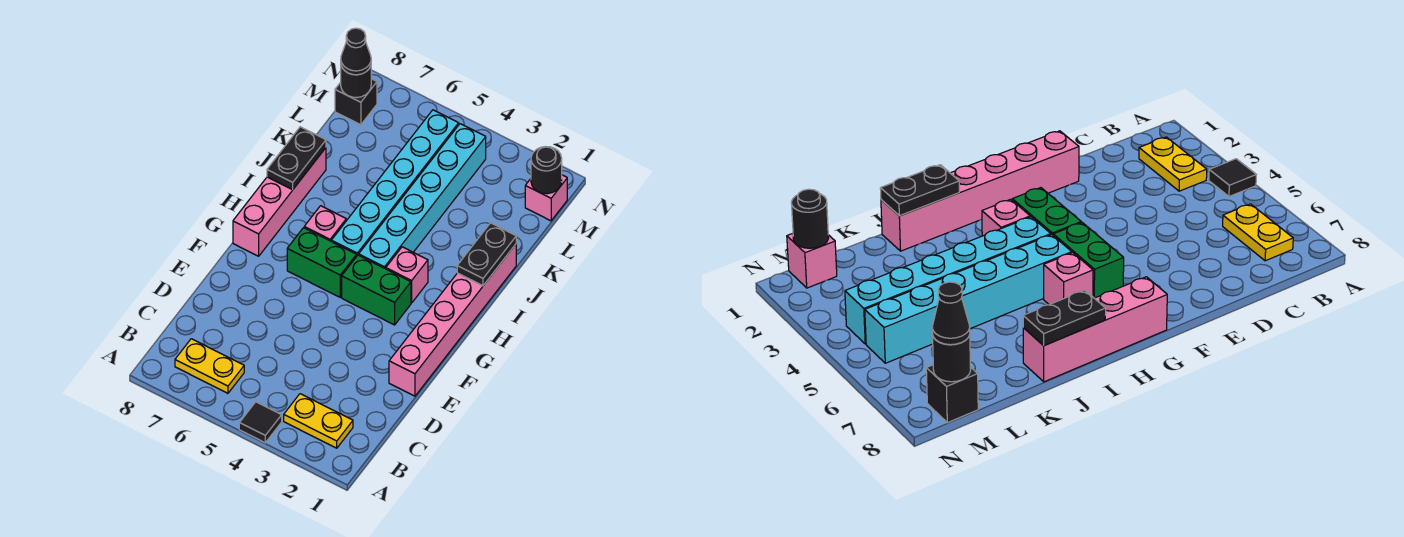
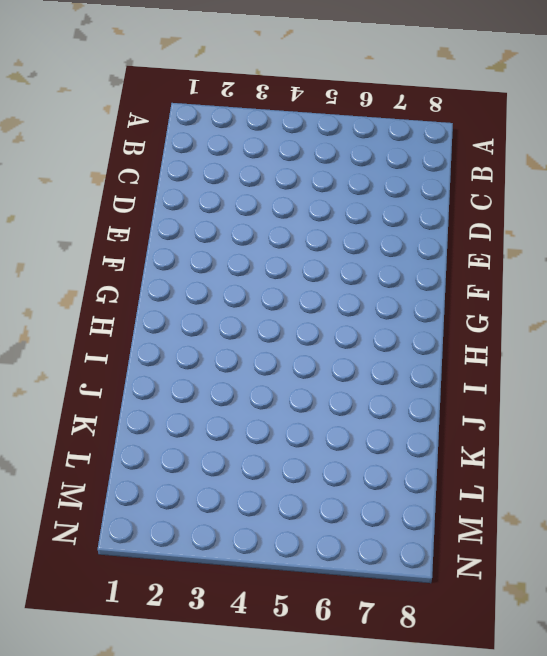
none -> black tile A4 level 1
none -> yellow plate B2:B3 level 1
none -> yellow plate B6:B7 level 1

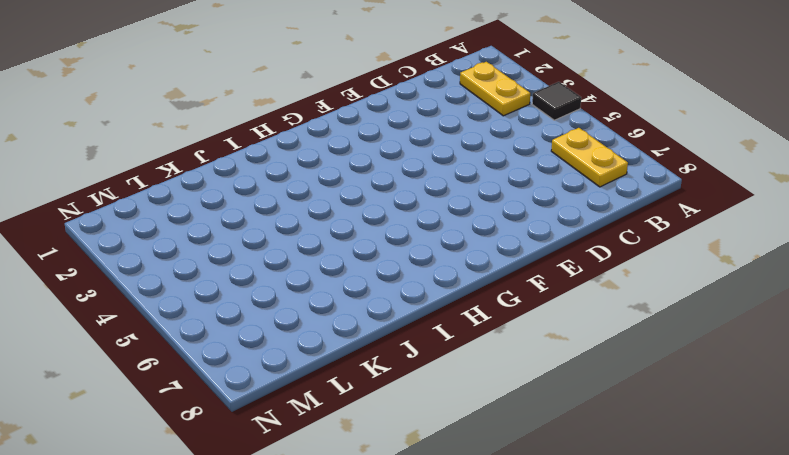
none -> pink brick E1:J1 level 1
none -> green brick G3:G4 level 1
none -> green brick G5:G6 level 1

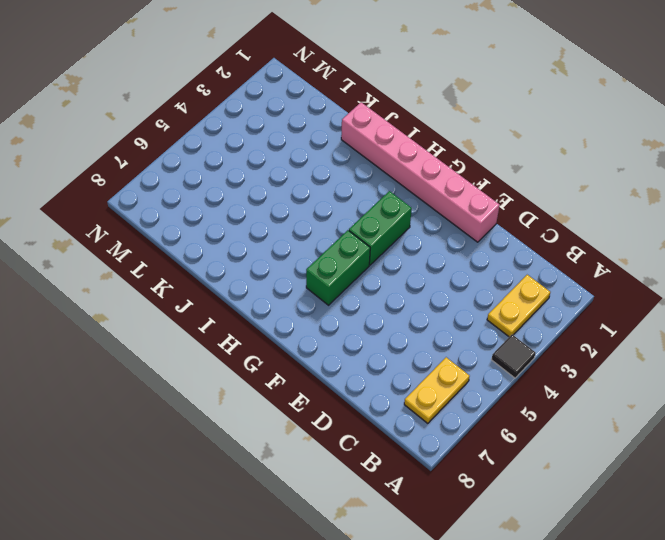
none -> pink brick G8:J8 level 1
none -> pink brick H3 level 1
none -> cyan brick H4:M4 level 1

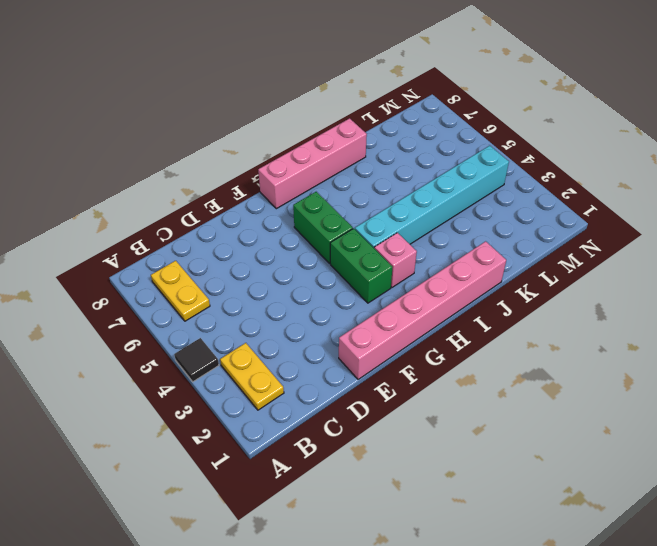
none -> cyan brick H5:M5 level 1
none -> pink brick H6 level 1
none -> pink brick M1 level 1

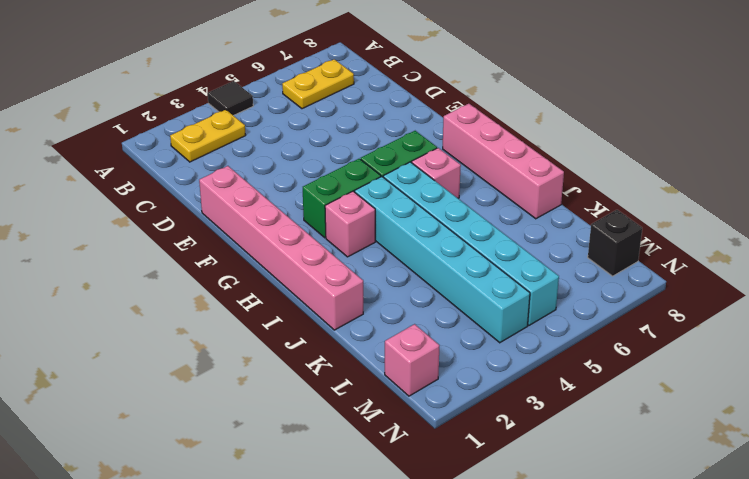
none -> black plate I1:J1 level 2
none -> black plate I8:J8 level 2
none -> black round brick M1 level 2

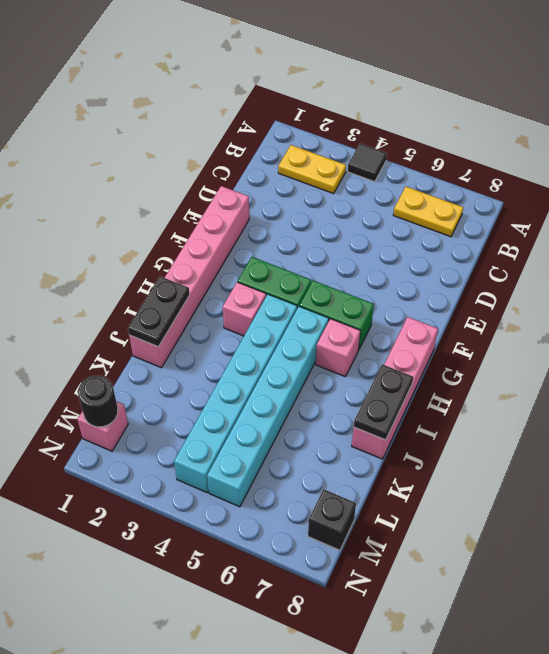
none -> black round brick M8 level 2
none -> black cone M8 level 3

